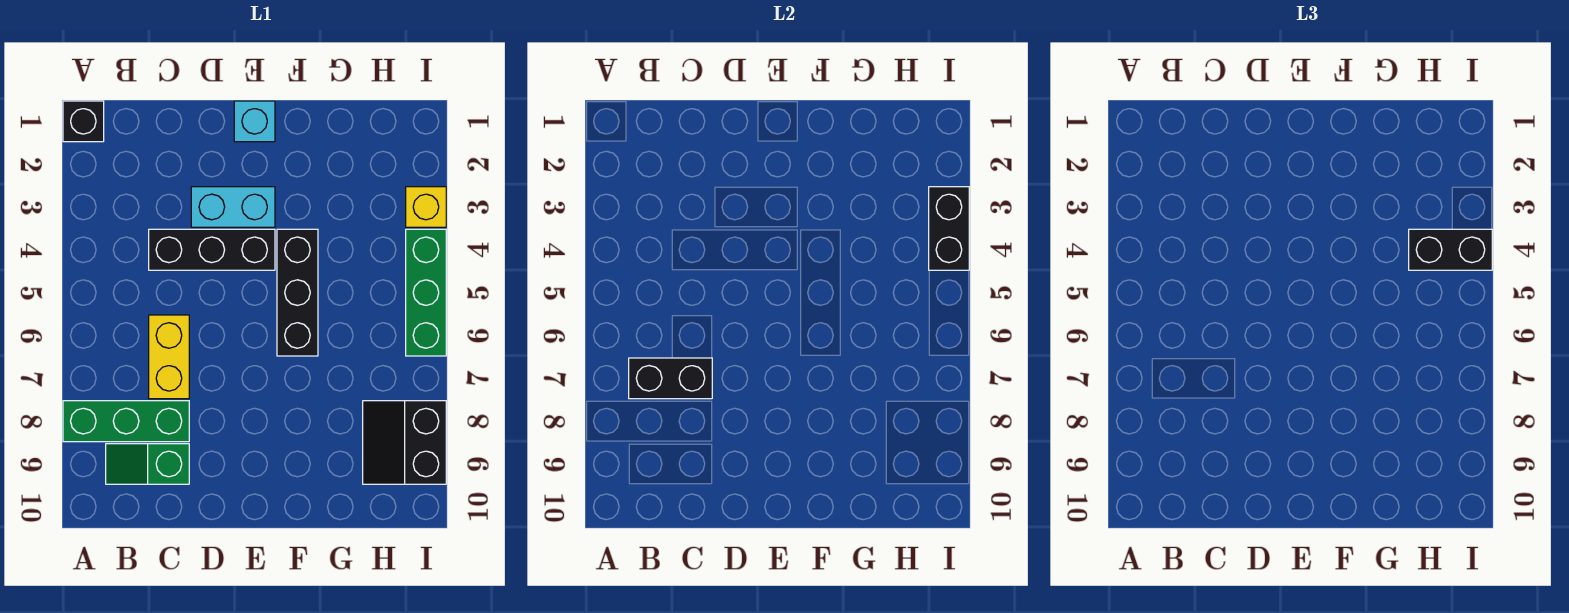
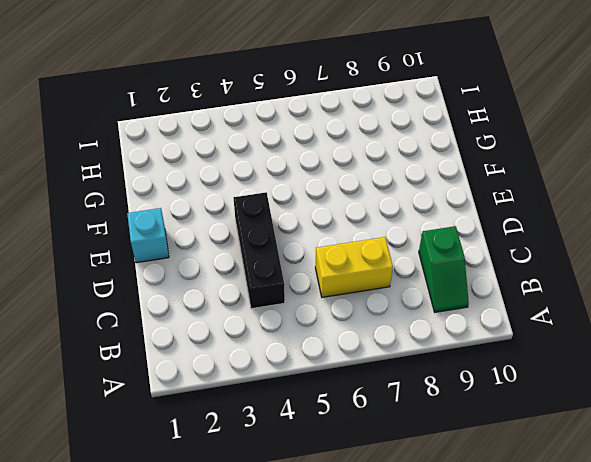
none -> black brick A1 level 1
none -> green brick A8:C8 level 1
none -> cyan brick D3:E3 level 1

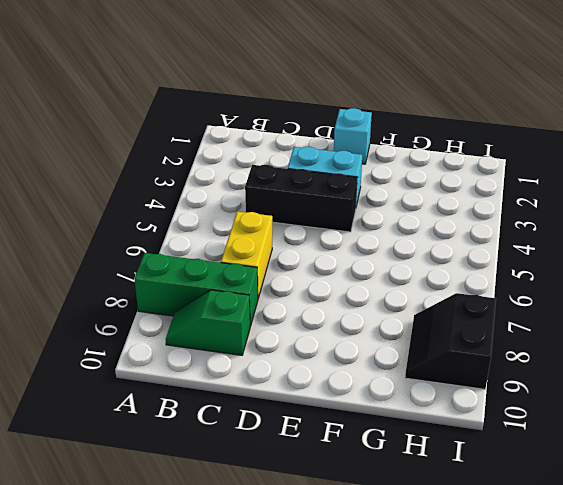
none -> black brick A1 level 1
none -> black brick F4:F6 level 1
none -> yellow brick I3 level 1

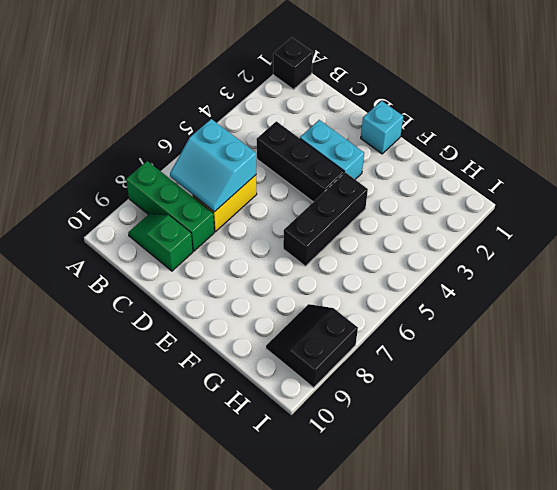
cyan slope B6:C7 level 2 top 6 -> black brick B7:C7 level 2
none -> yellow brick I3 level 1
none -> green brick I4:I6 level 1
none -> black brick I3:I4 level 2

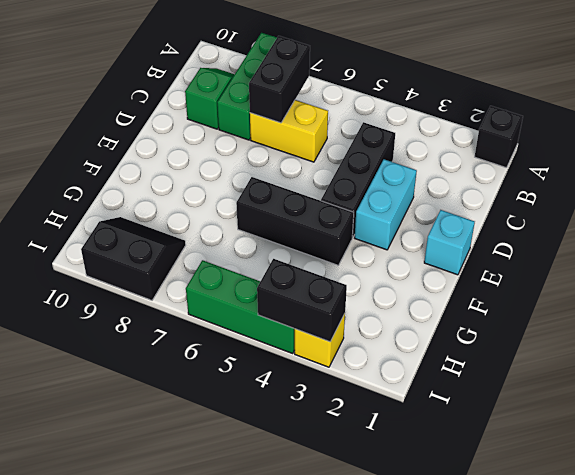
none -> black brick H4:I4 level 3

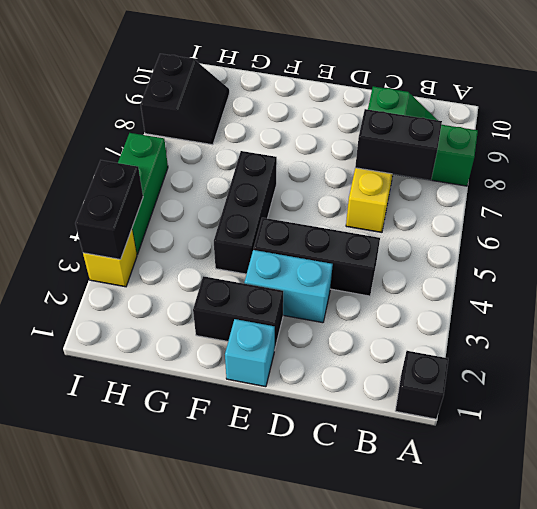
black brick E2:F2 level 1 -> black brick H4:I4 level 3

